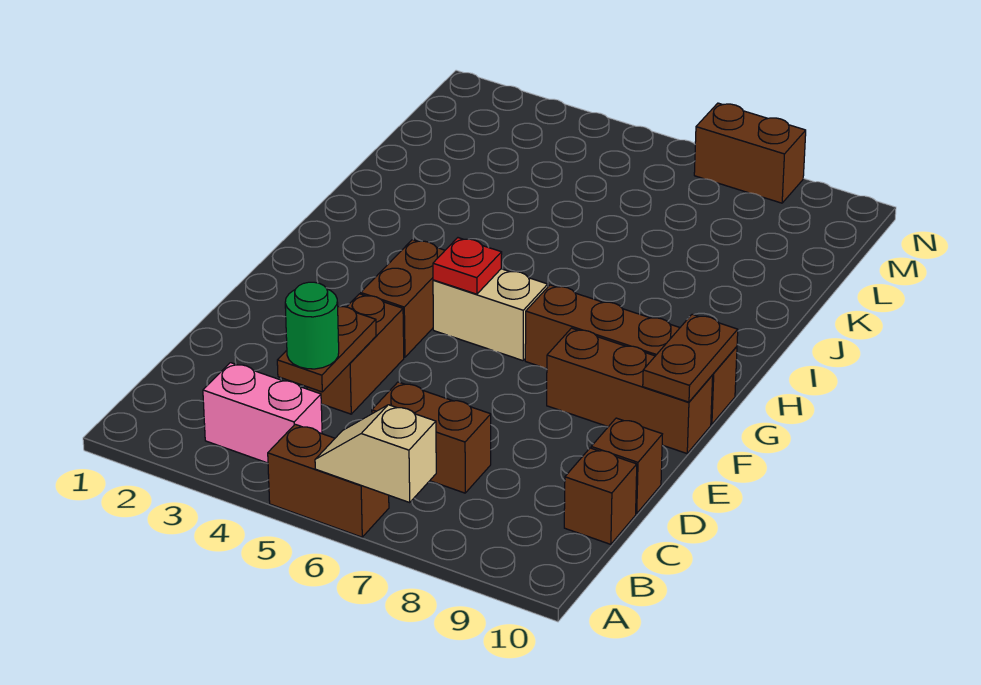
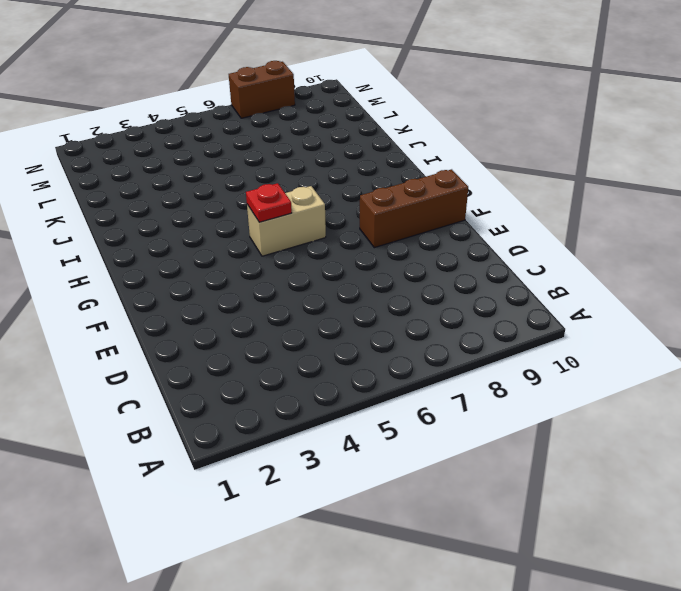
none -> brown brick A5:A6 level 1
none -> pink brick B3:B4 level 1
none -> brown brick C6:C7 level 1

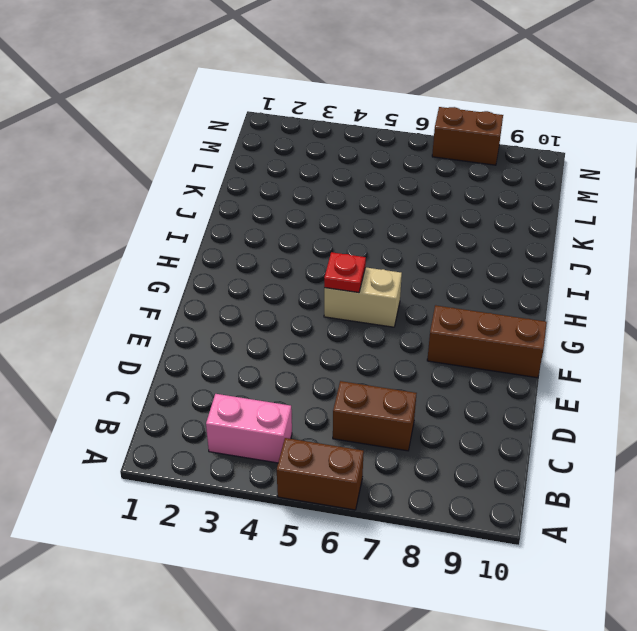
none -> brown brick C10 level 1
none -> brown brick D4:E4 level 1
none -> brown brick D10 level 1

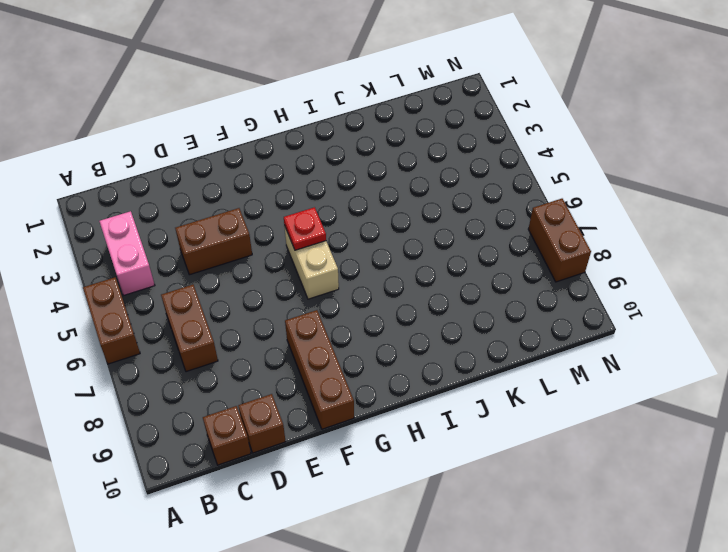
none -> brown brick F4:G4 level 1
none -> brown brick G7:G10 level 1
none -> tan slope A6:A7 level 2 top 7

